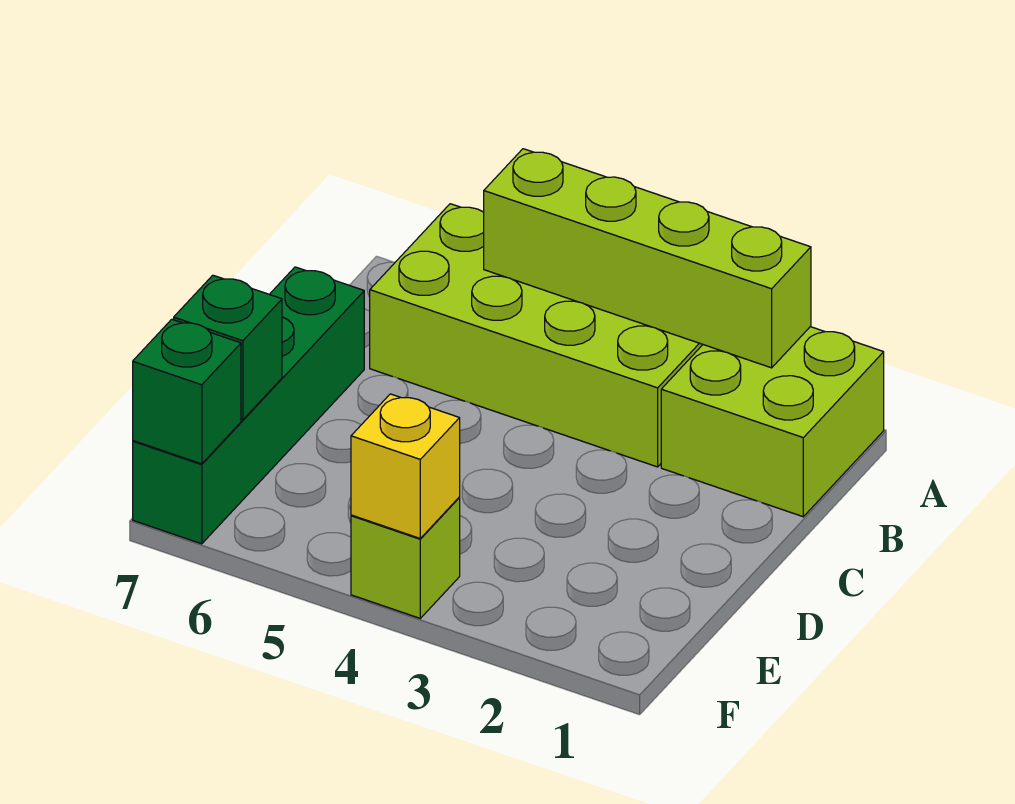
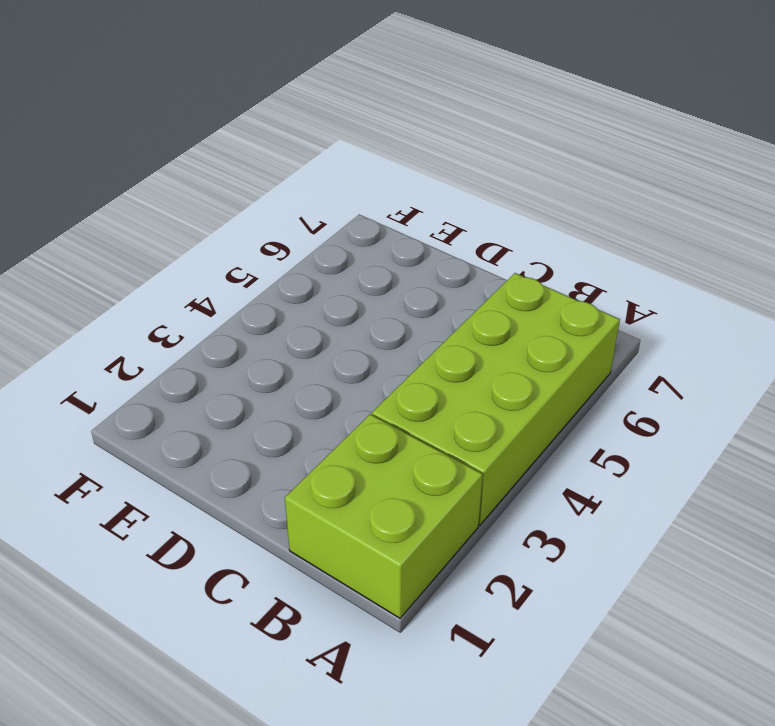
none -> green brick C7:F7 level 1
none -> lime brick F4 level 1

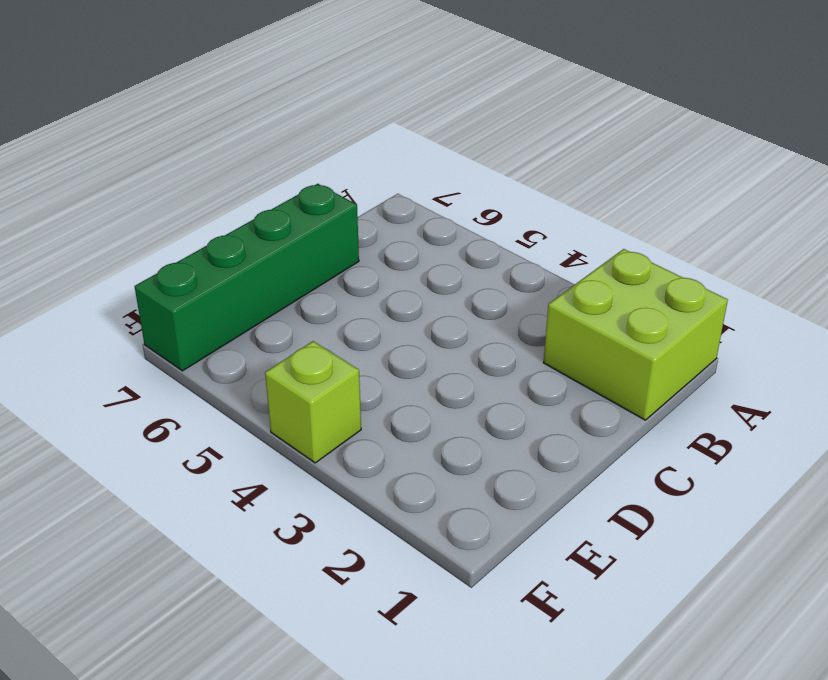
none -> lime brick A3:B6 level 1
none -> lime brick A2:A5 level 2

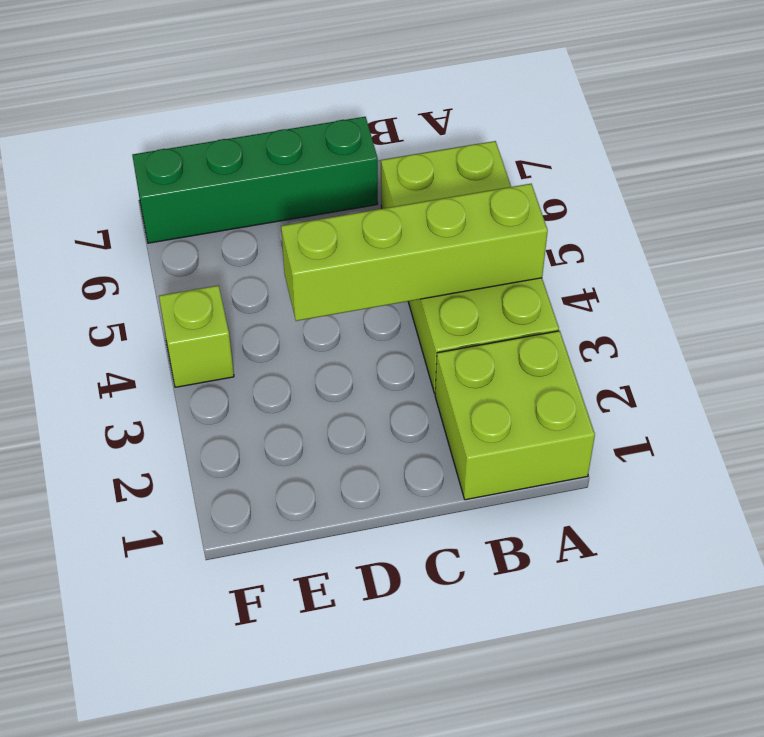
lime brick A4:D4 level 2 -> lime brick A2:A5 level 2
none -> green brick E7 level 2
none -> yellow brick F4 level 2

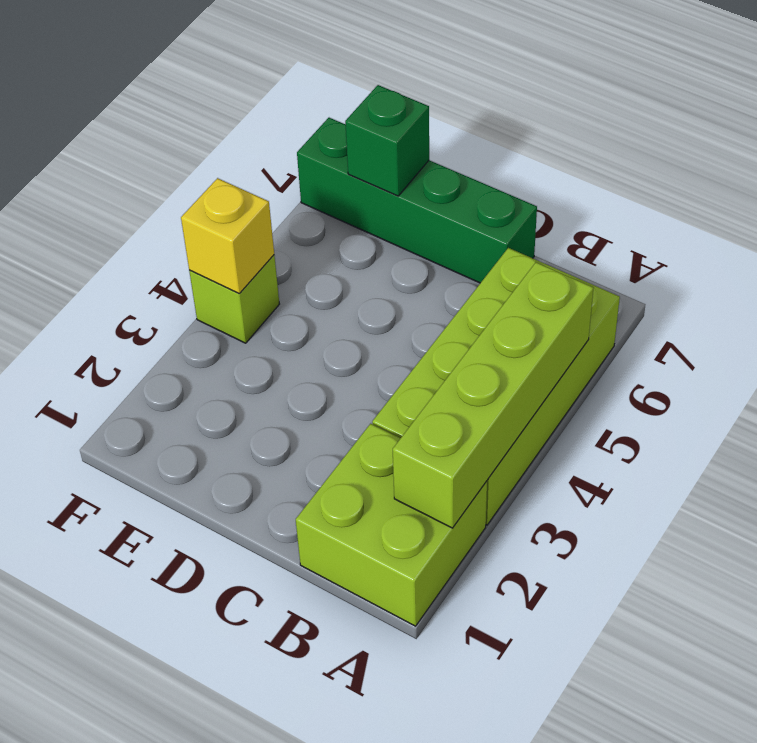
none -> green brick F7 level 2

